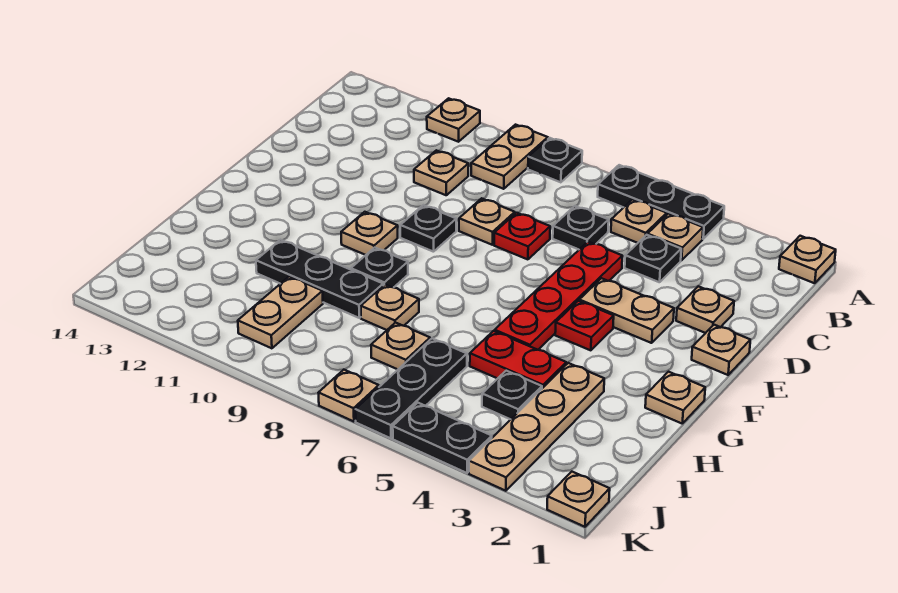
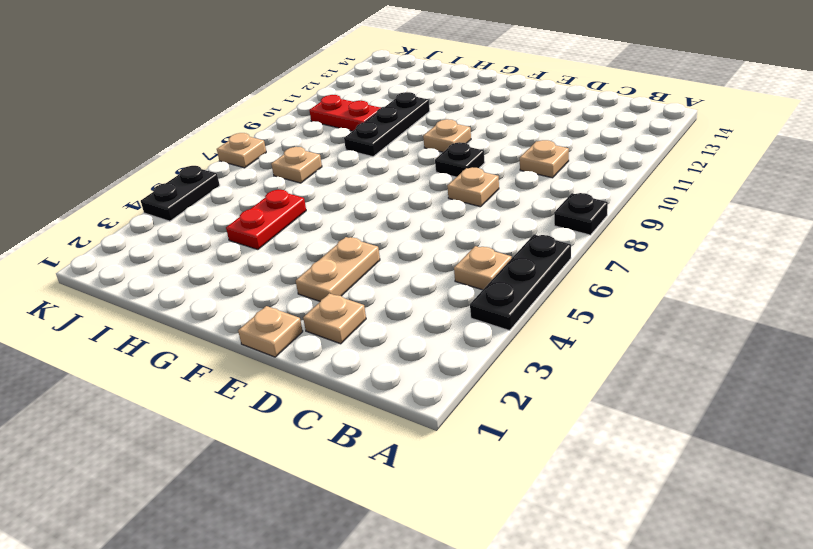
red plate I10:J10 level 1 -> tan plate I10:J10 level 1
none -> tan plate A1 level 1
none -> tan plate A9:B9 level 1
none -> tan plate A11 level 1
none -> tan plate B4 level 1

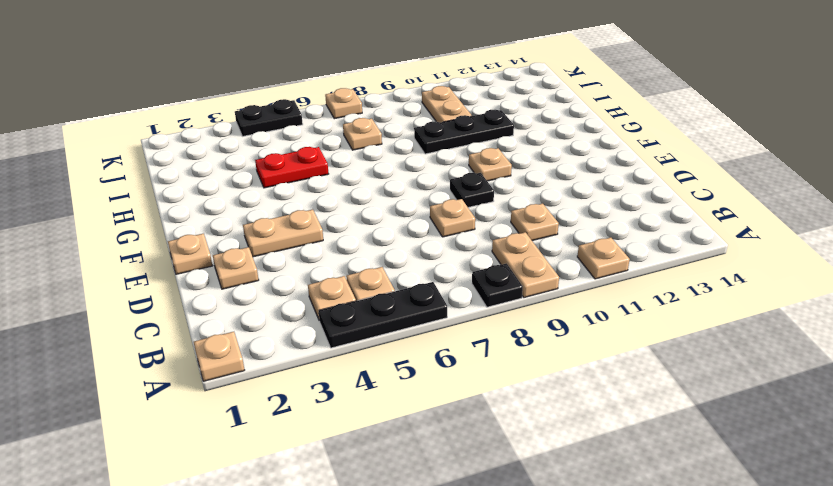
none -> black plate C4 level 1
none -> black plate C6 level 1
none -> red plate D5:G5 level 1
none -> red plate D7 level 1

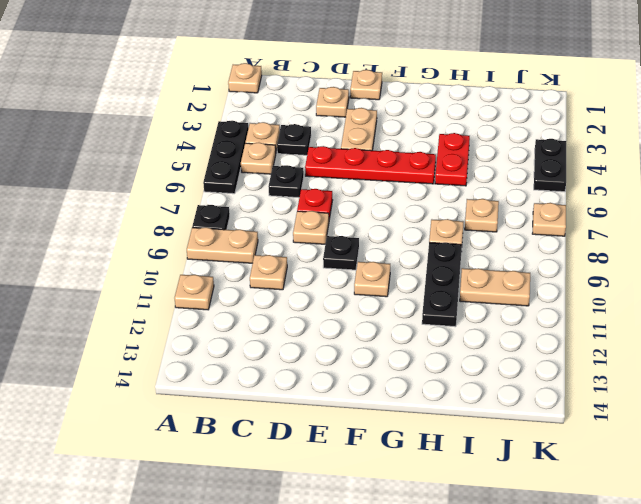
none -> red plate F4 level 1
none -> tan plate G1 level 1
none -> black plate G9 level 1
none -> tan plate H3:K3 level 1

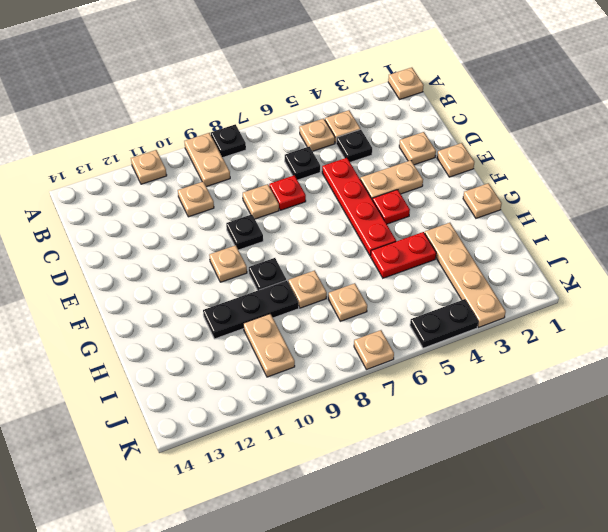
none -> black plate A4:A6 level 1
none -> black plate I4 level 1
none -> black plate I6:K6 level 1
none -> tan plate K1 level 1

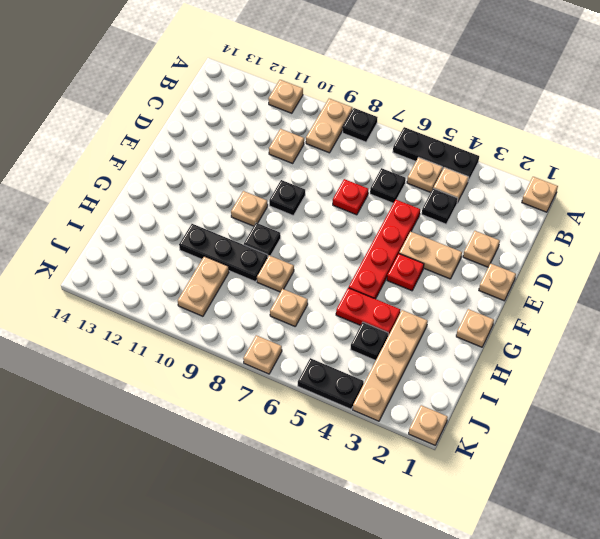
none -> tan plate D8 level 1
none -> black plate I6:K6 level 1

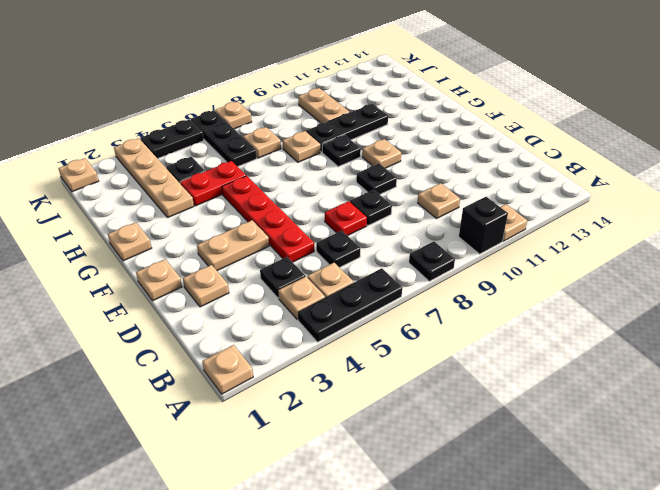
black brick A10 level 1 -> none
black plate D8 level 1 -> tan plate D8 level 1
none -> tan plate A9:B9 level 1
none -> red plate F4 level 1

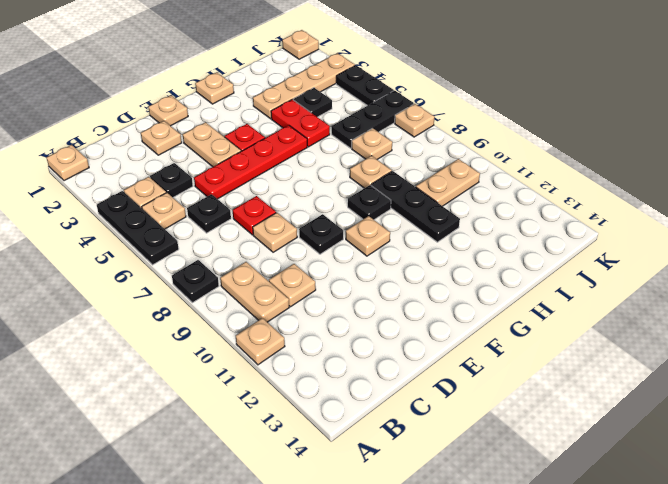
tan plate B9:B10 level 1 -> tan plate A9:B9 level 1

